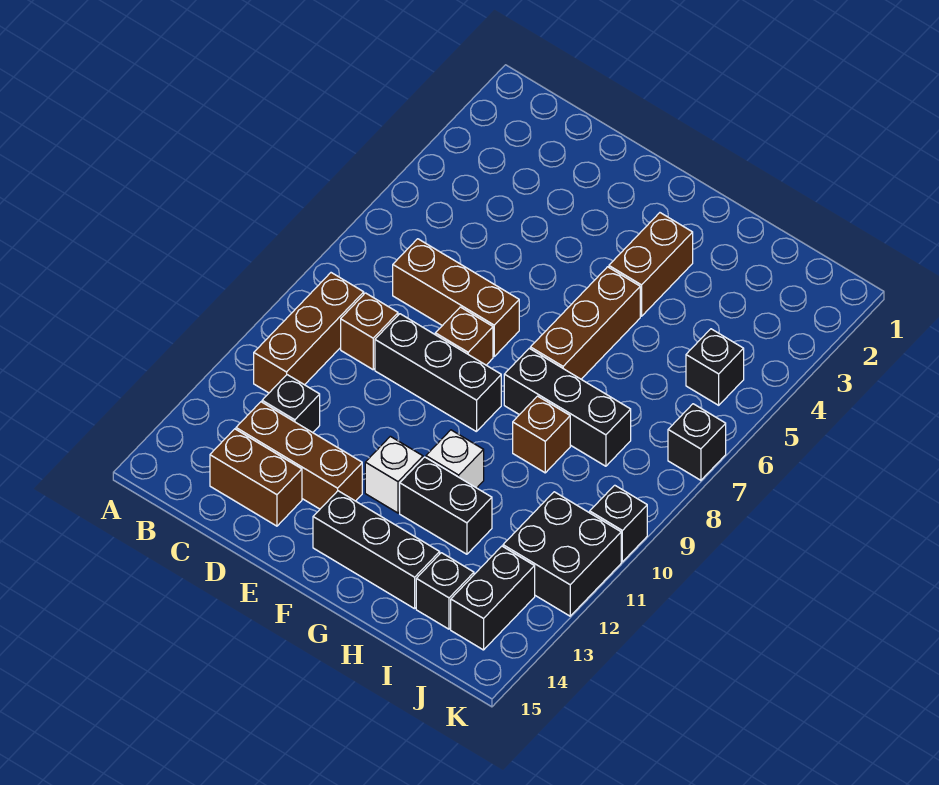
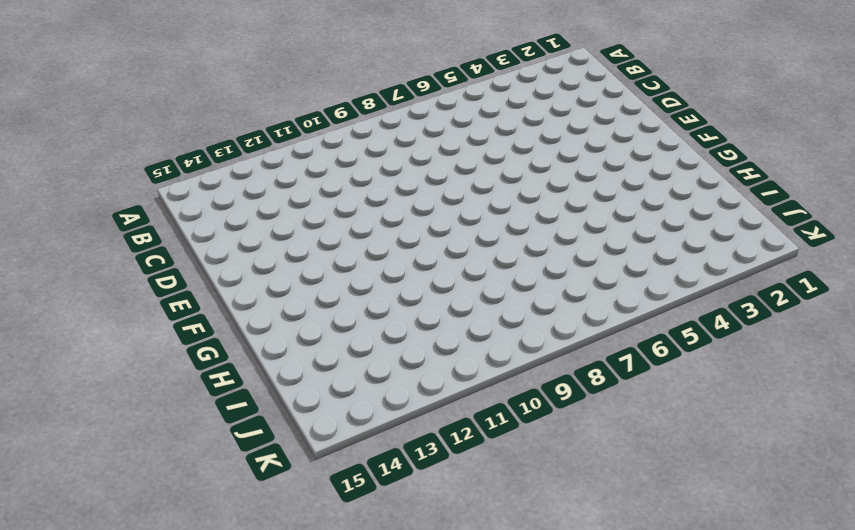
none -> brown brick B9:B11 level 1
none -> brown brick C7:E7 level 1
none -> brown brick C9 level 1

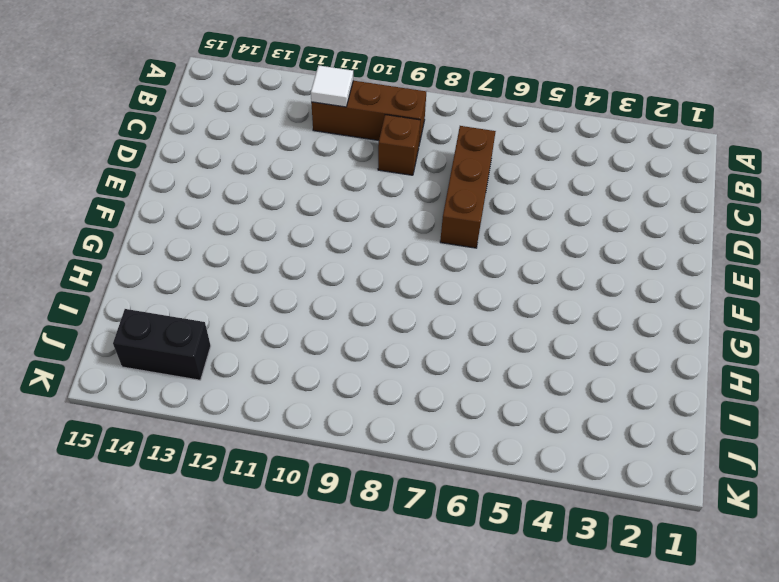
white tile B11 level 2 -> none
none -> black brick C12 level 1
none -> brown brick C13:E13 level 1
none -> brown brick C14:D14 level 1

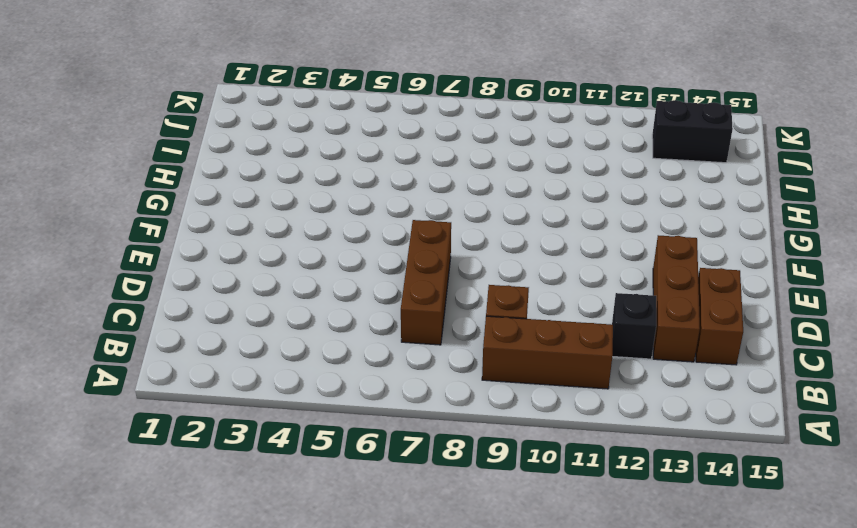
none -> black brick D9:F9 level 1
none -> brown brick E8 level 1
none -> white brick F12 level 1

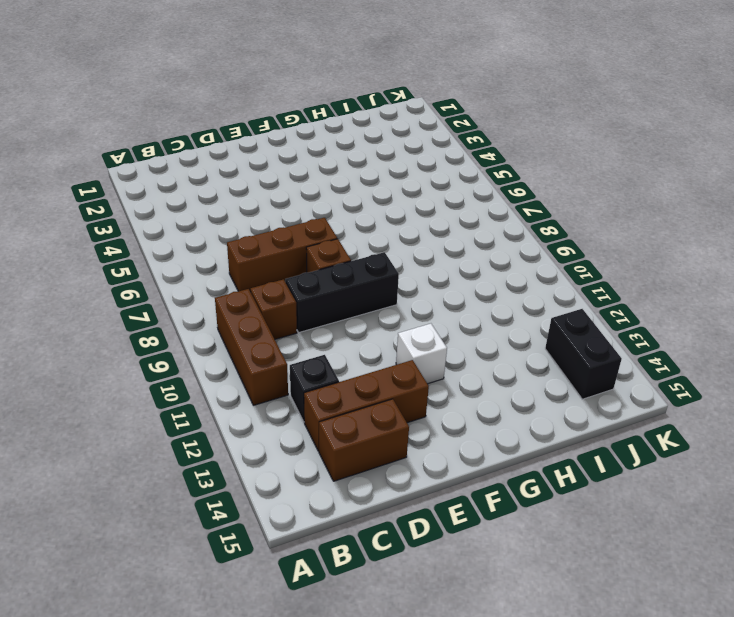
none -> black brick F14:H14 level 1
none -> brown brick G3:G4 level 1
none -> brown brick G5:G7 level 1

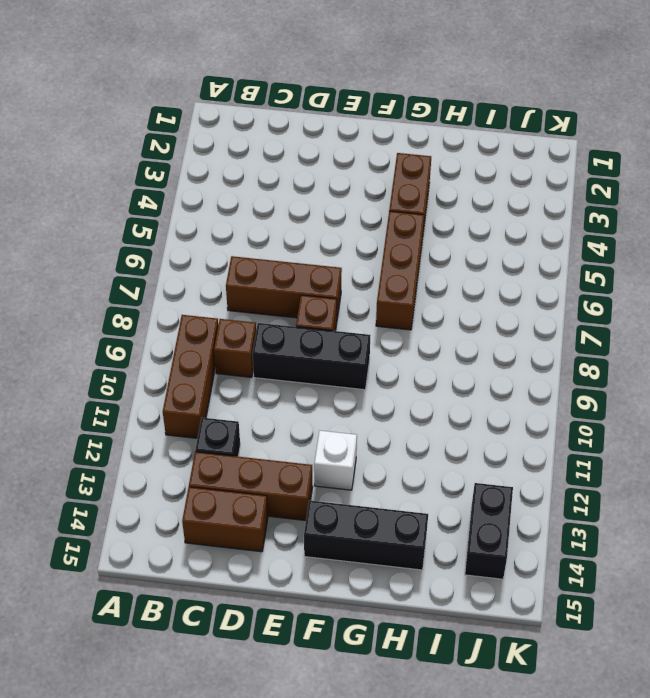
none -> black brick G8:I8 level 1
none -> white brick G11 level 1
none -> black brick G12:H12 level 1

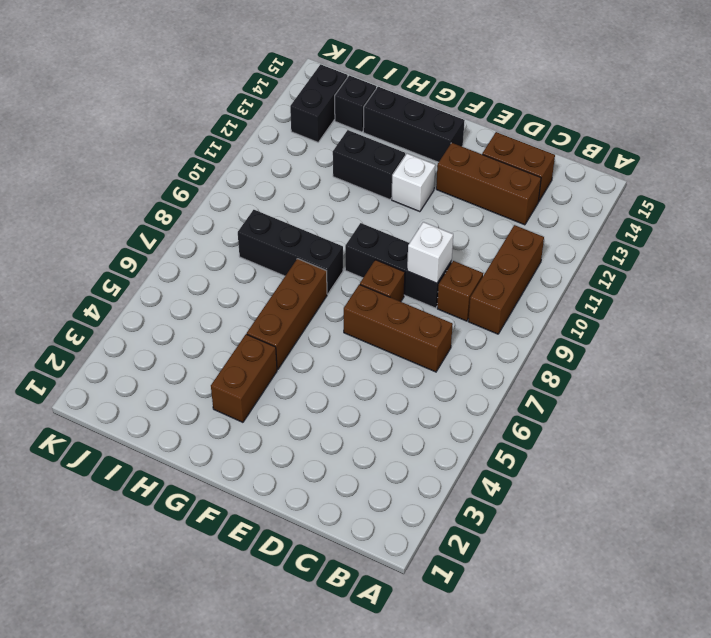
white brick D9 level 2 -> white brick G11 level 1
none -> black brick C12 level 1
none -> brown brick H9 level 1
none -> black brick J5 level 1

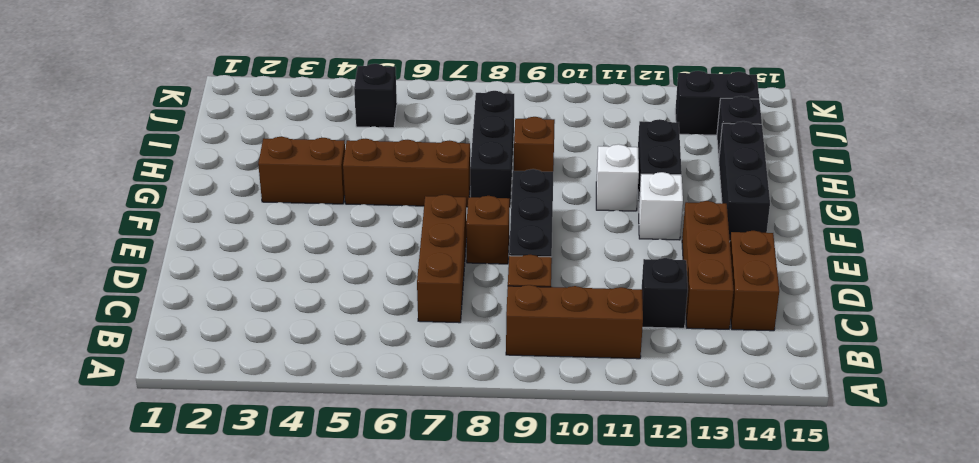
none -> black brick J11:K12 level 1
none -> black brick K7 level 1
none -> black brick K10 level 1

